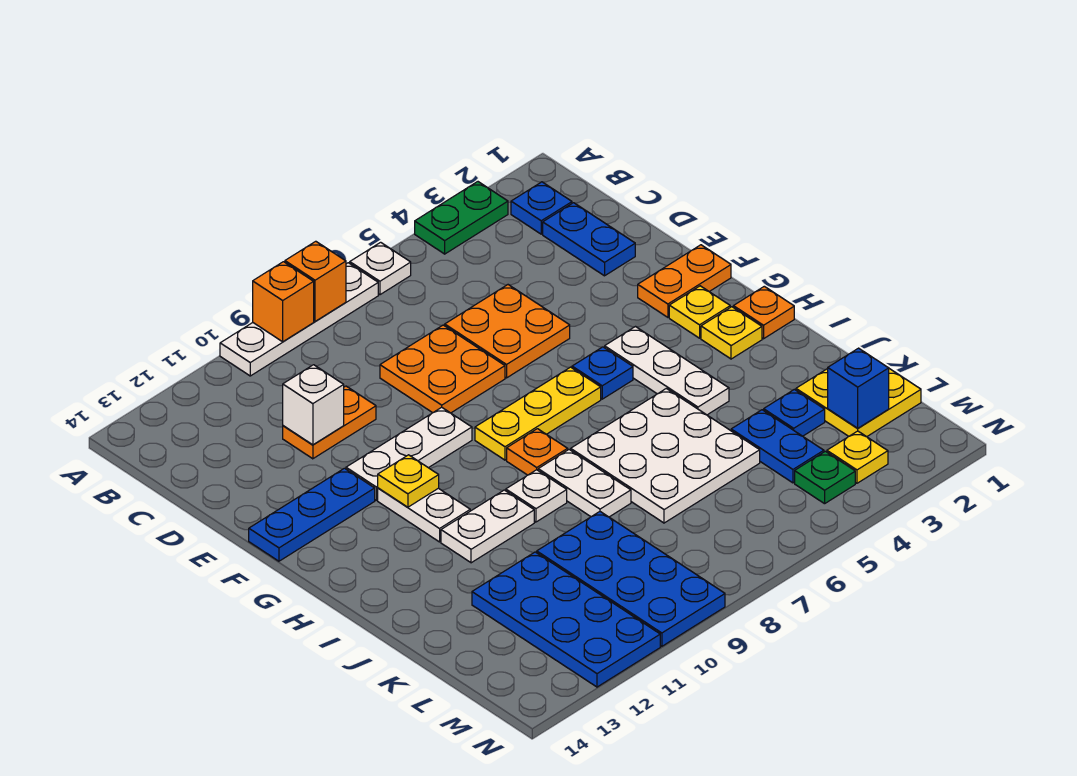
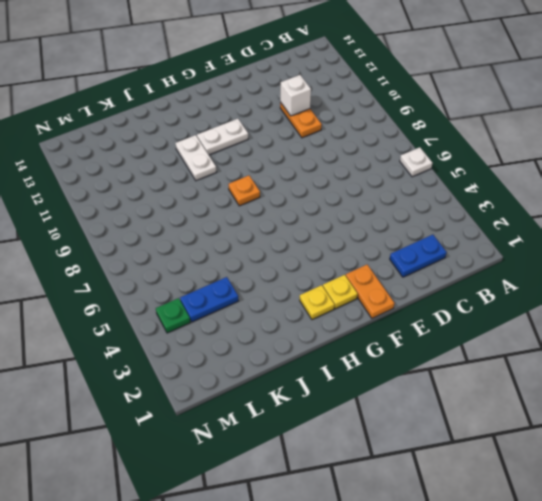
none -> green plate A3:A4 level 1
none -> white plate A7:A10 level 1
none -> blue plate B2 level 1
none -> orange plate D5:E6 level 1

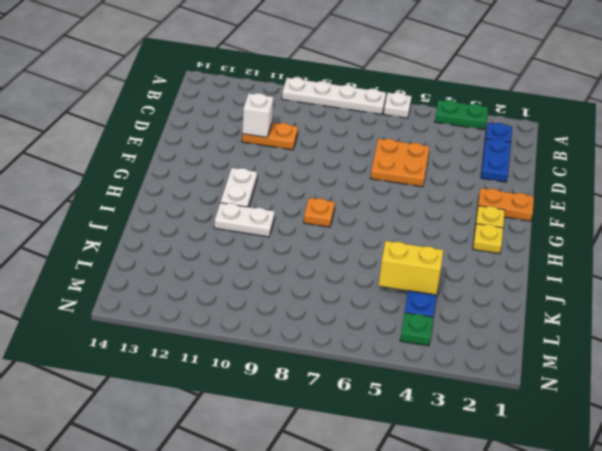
yellow brick K4:K5 level 2 -> none
none -> orange plate D7:E8 level 1
none -> white plate F9:F11 level 1
none -> blue plate F12:F14 level 1
none -> white plate G4:I4 level 1

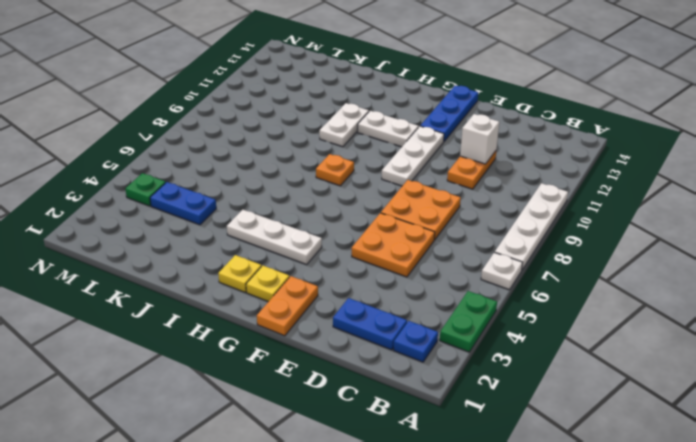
none -> blue plate G5 level 1
none -> yellow plate G6:G8 level 1
none -> orange plate H1 level 1
none -> white plate I5:K7 level 1

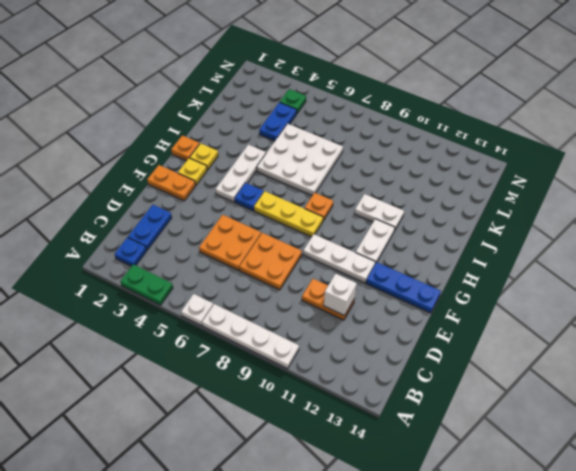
none -> white plate I8:J8 level 1
none -> white plate I9 level 1
none -> yellow plate K1:L2 level 1
none -> blue plate K3 level 1

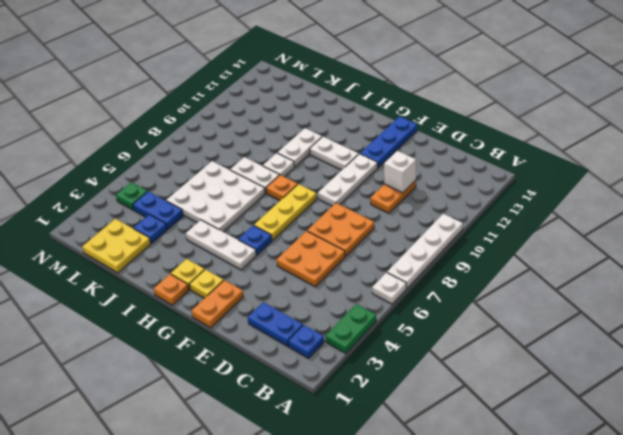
none -> blue plate K9:N10 level 1
none -> blue plate K11:N12 level 1
none -> yellow plate M3 level 1
none -> orange brick A8 level 2

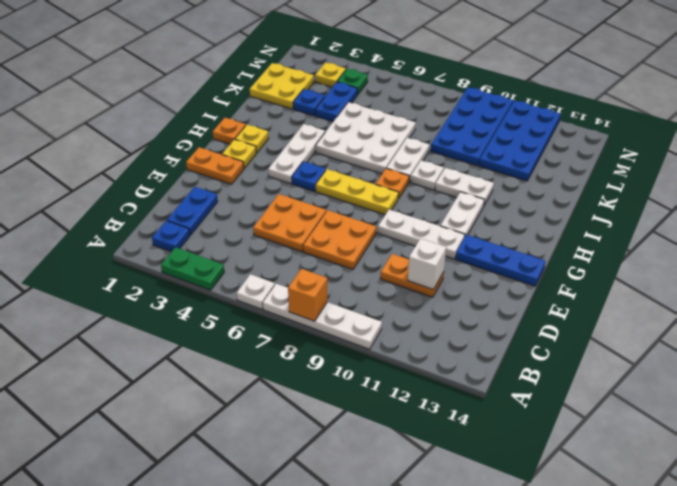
none -> orange brick A9 level 2
none -> yellow plate G11 level 2
none -> blue brick L2 level 2

